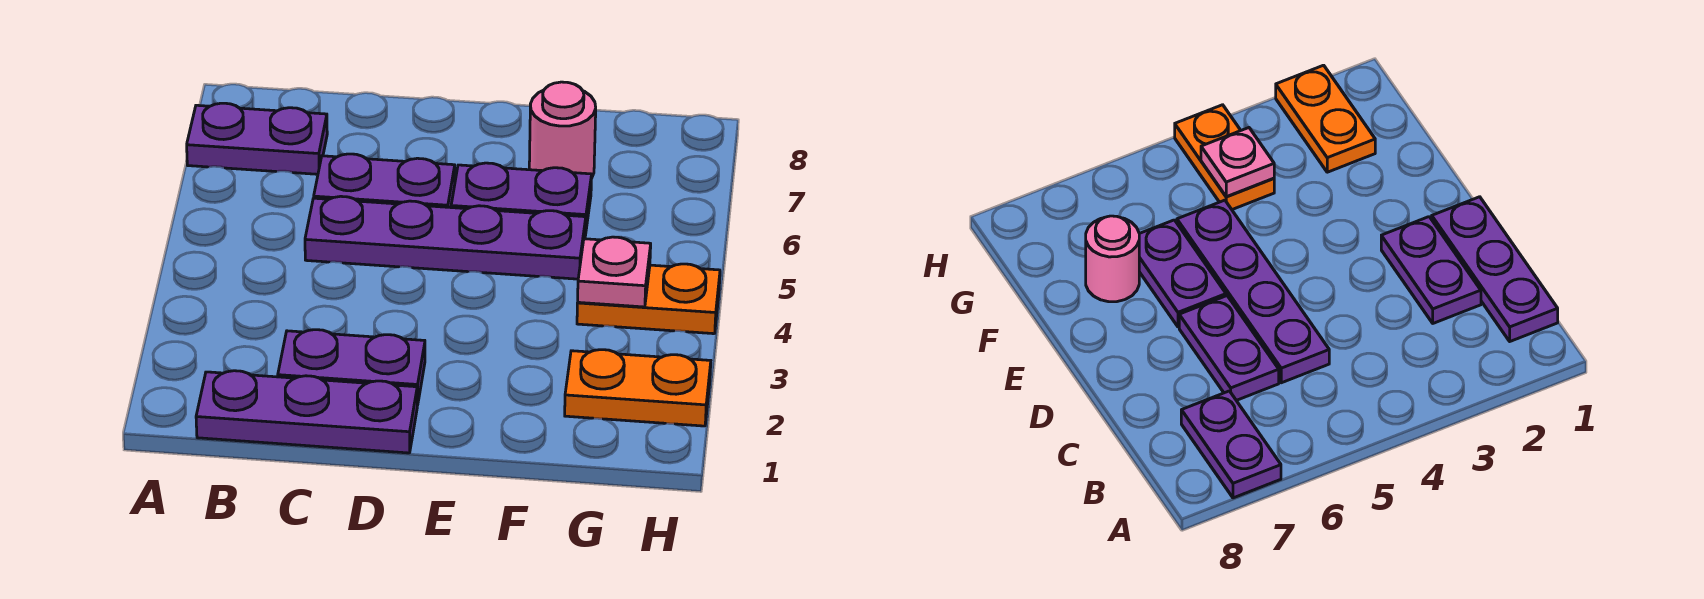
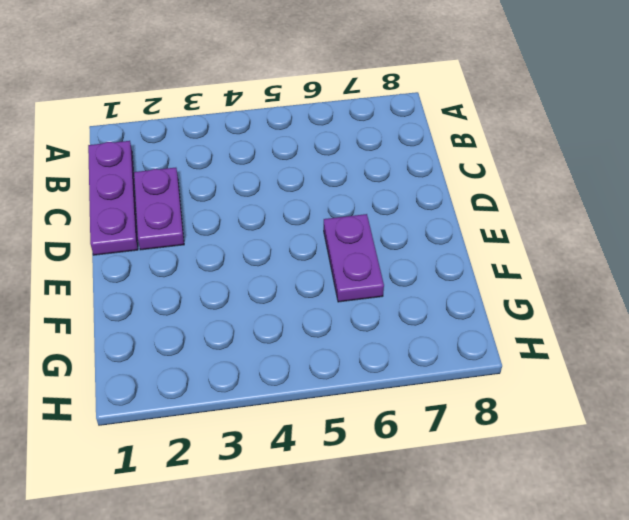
none -> purple plate A7:B7 level 1
none -> purple plate C5:F5 level 1

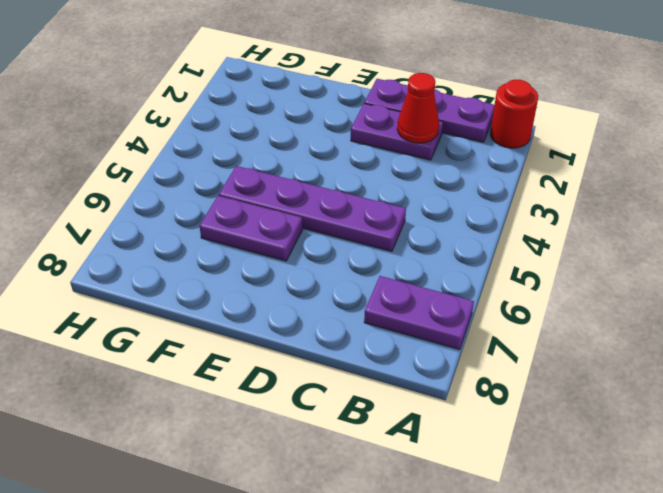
red round brick A1 level 1 -> none
red cone C2 level 2 -> none
none -> purple plate C6:D6 level 1
none -> pink round brick F7 level 1

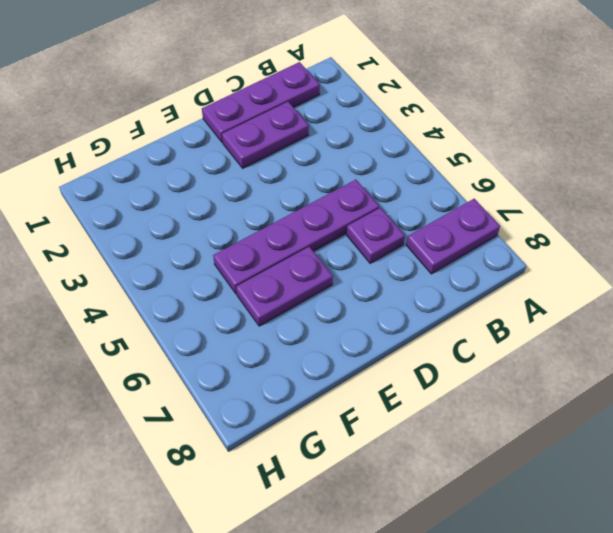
purple plate C6 level 1 -> purple plate C6:D6 level 1
none -> pink round brick F7 level 1
none -> orange plate G2:H2 level 1

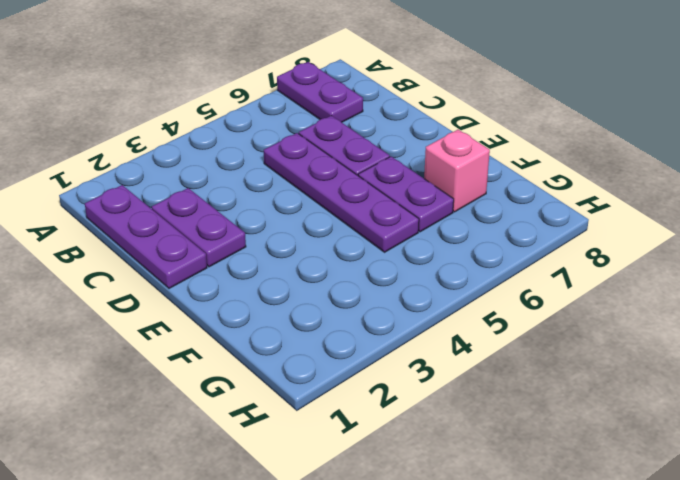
pink brick F7 level 1 -> pink round brick F7 level 1
none -> orange plate G2:H2 level 1
none -> orange plate G4:H4 level 1

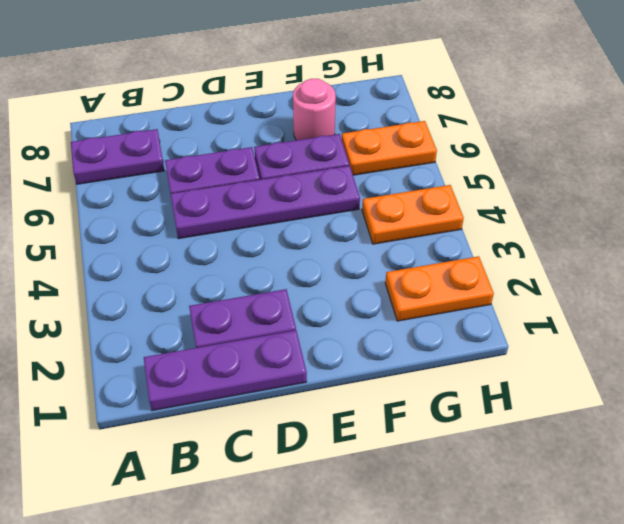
orange plate G6:H6 level 1 -> none
none -> pink plate G4 level 2

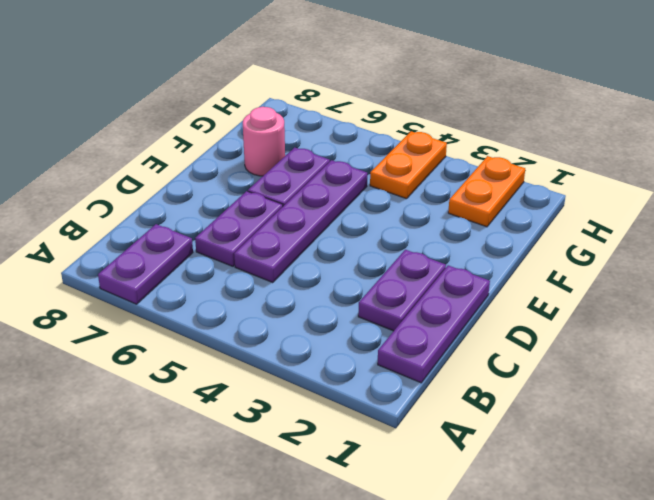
none -> pink plate G4 level 2

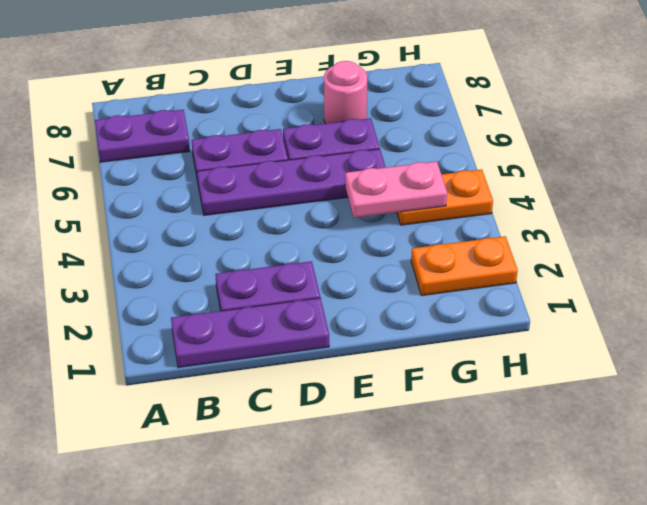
pink plate F4:G4 level 2 -> pink plate G4 level 2

